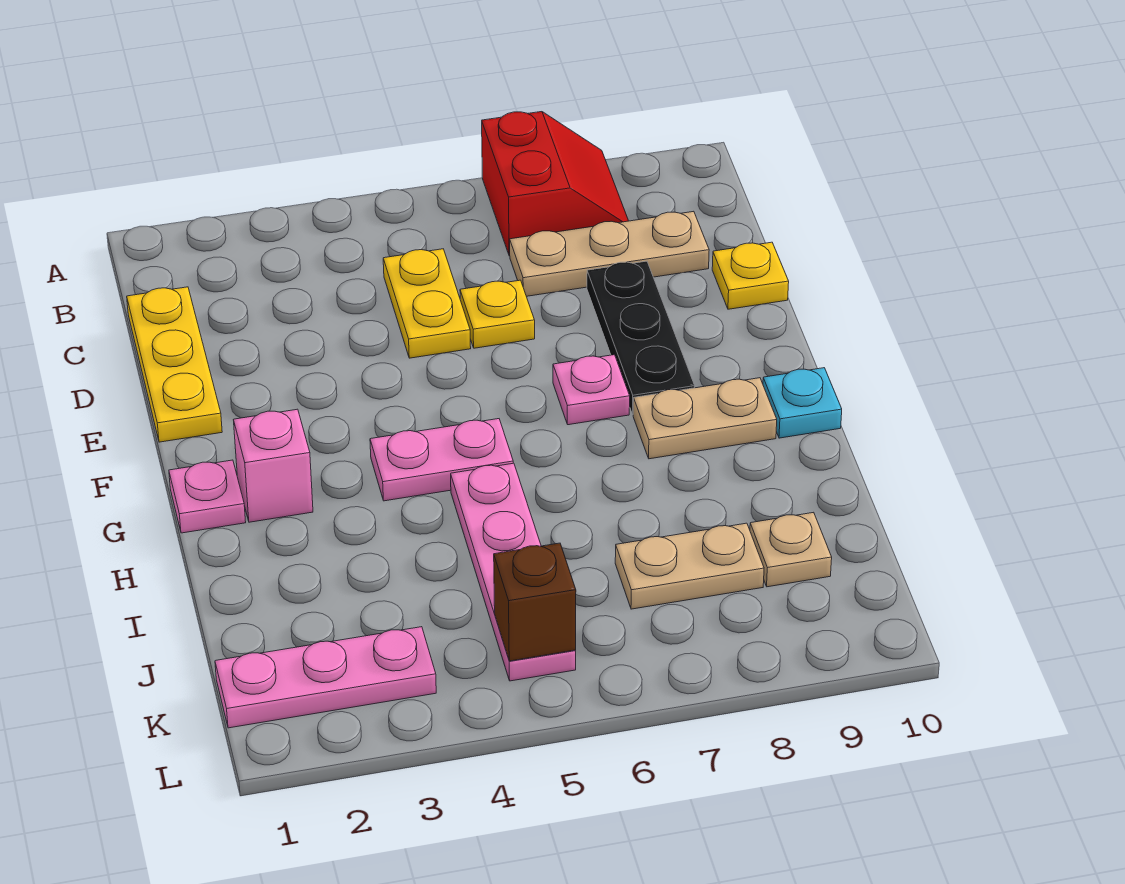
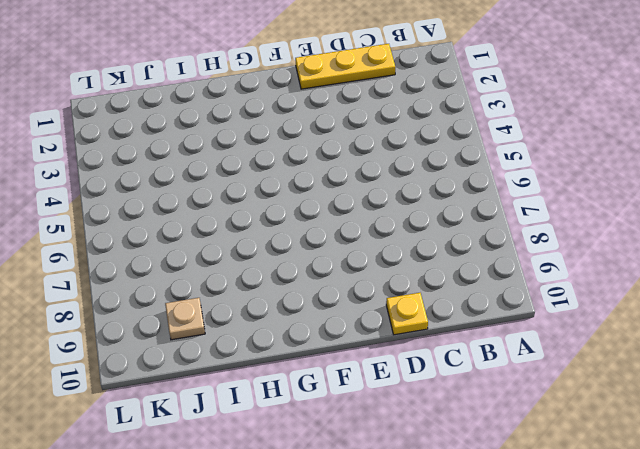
none -> red slope A7:B8 level 1 top 7
none -> yellow plate C5:D5 level 1
none -> tan plate C7:C9 level 1

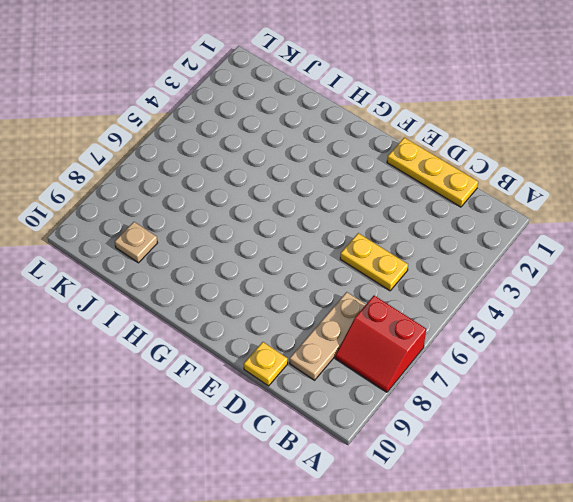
none -> yellow plate D6 level 1
none -> black plate D8:F8 level 1
none -> pink plate F7 level 1

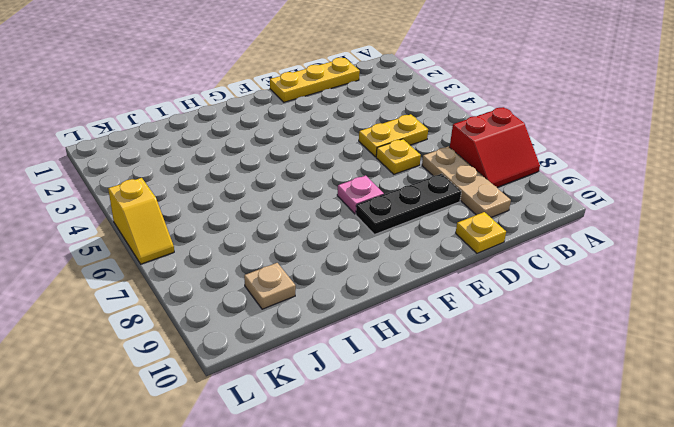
yellow slope L5:L6 level 1 top 5 -> none
none -> pink plate G1 level 1
none -> pink brick G2 level 1
none -> pink plate G4:G5 level 1

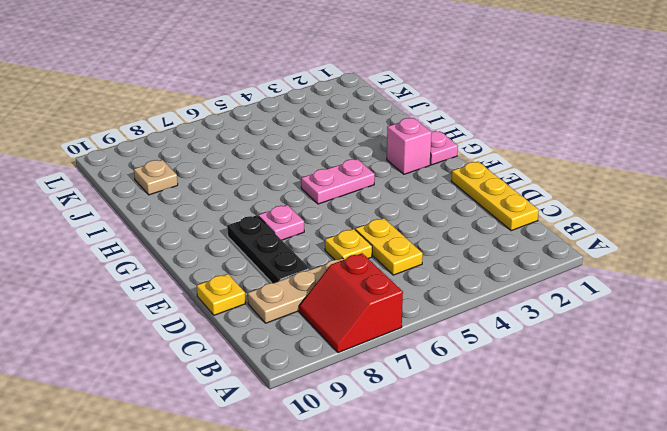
none -> tan plate G8:G9 level 1
none -> cyan plate G10 level 1
none -> pink plate H5:K5 level 1

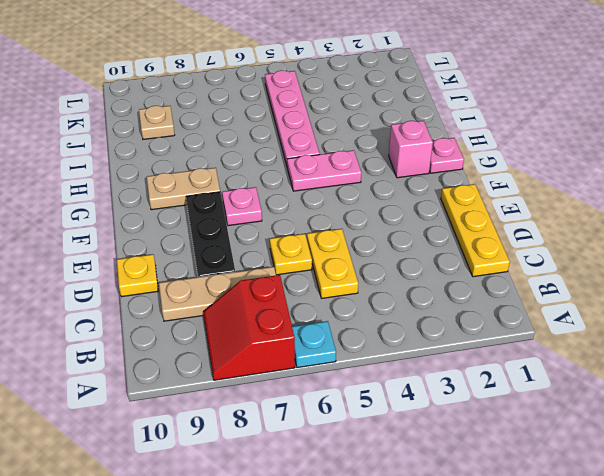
cyan plate A6 level 1 -> cyan plate G10 level 1
none -> tan plate J7:J8 level 1
none -> pink plate K1:K3 level 1
none -> brown brick K5 level 2

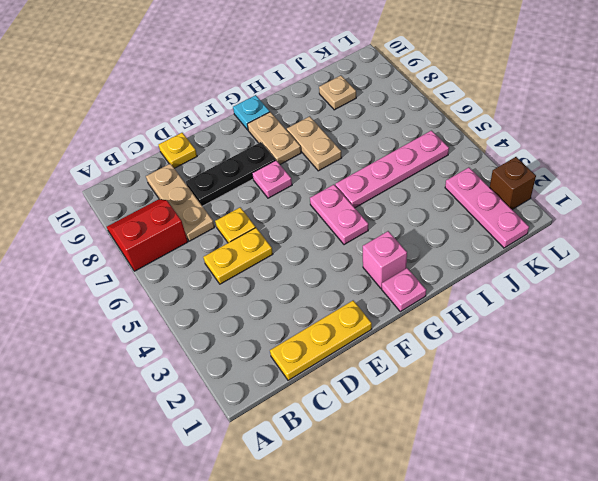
tan plate H7:H8 level 1 -> tan plate J7:J8 level 1
brown brick L2 level 1 -> brown brick K5 level 2

